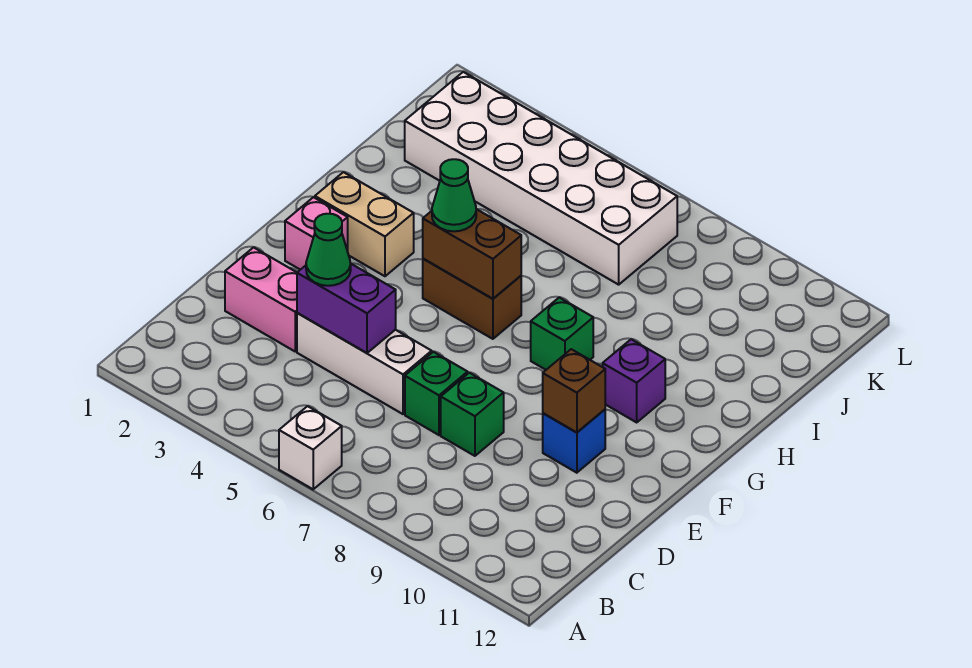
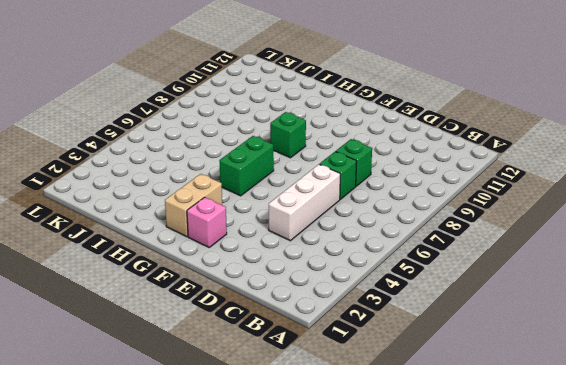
green brick G5:G6 level 1 -> brown brick G5:G6 level 1
none -> white brick A6 level 1
none -> pink brick D2:D3 level 1
none -> blue brick E10 level 1

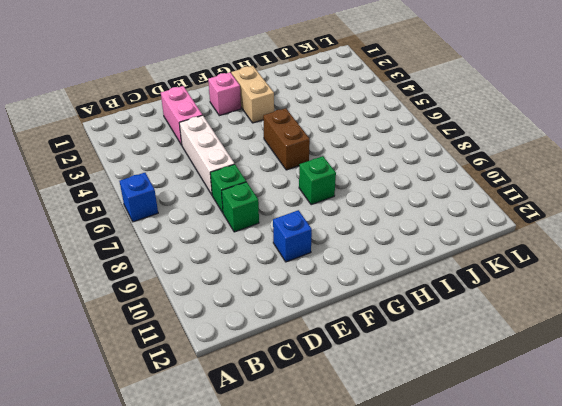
blue brick A6 level 1 -> white brick A6 level 1
none -> purple brick G10 level 1
none -> white brick J2:K7 level 1
none -> purple brick D4:D5 level 2

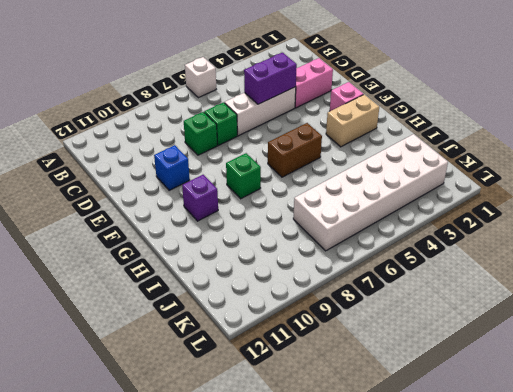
none -> brown brick E10 level 2
none -> brown brick G5:G6 level 2
none -> green cone D4 level 3

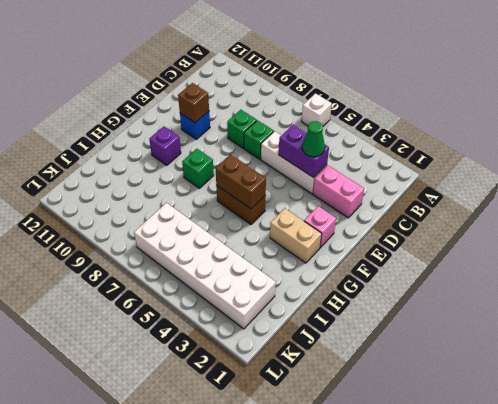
none -> green cone G5 level 3

